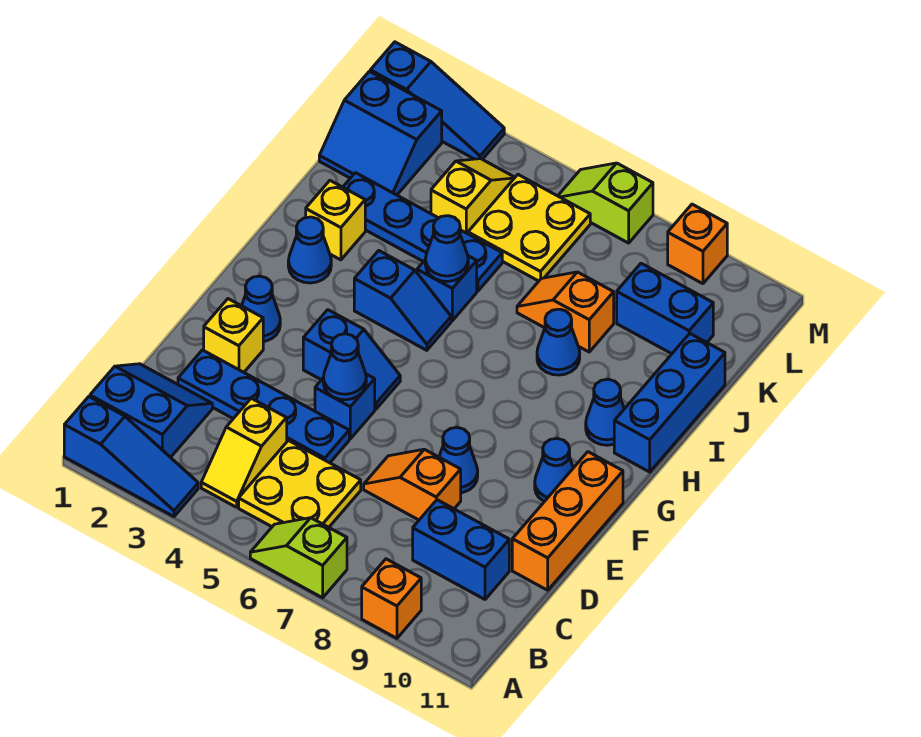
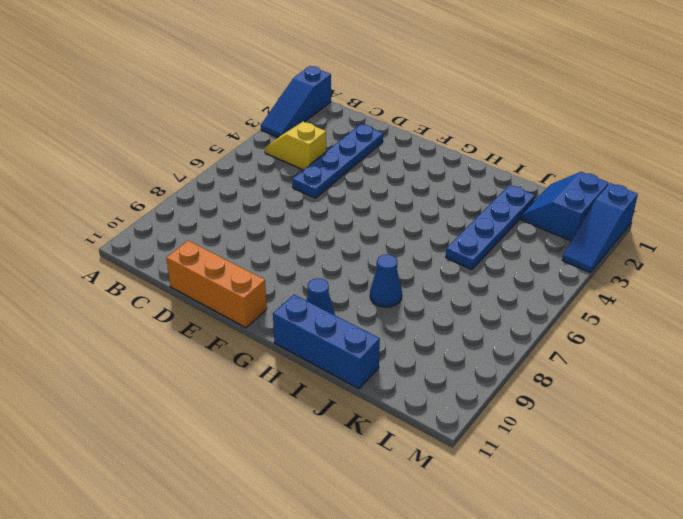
none -> lime slope A6:A7 level 1 top 7
none -> orange brick A9 level 1
none -> blue slope B1:C2 level 1 top B
none -> yellow plate B5:C6 level 1

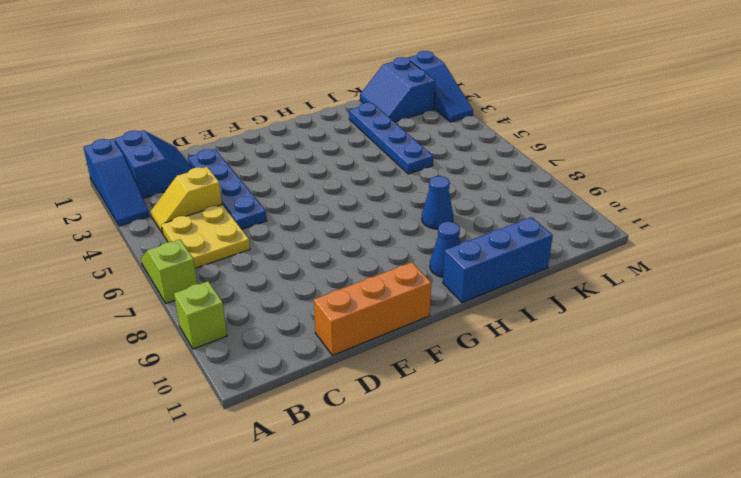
lime brick A9 level 1 -> orange brick A9 level 1
none -> blue brick C9:C10 level 1
none -> orange slope D7:D8 level 1 top 8
none -> yellow brick E2 level 1
none -> blue brick E5 level 1

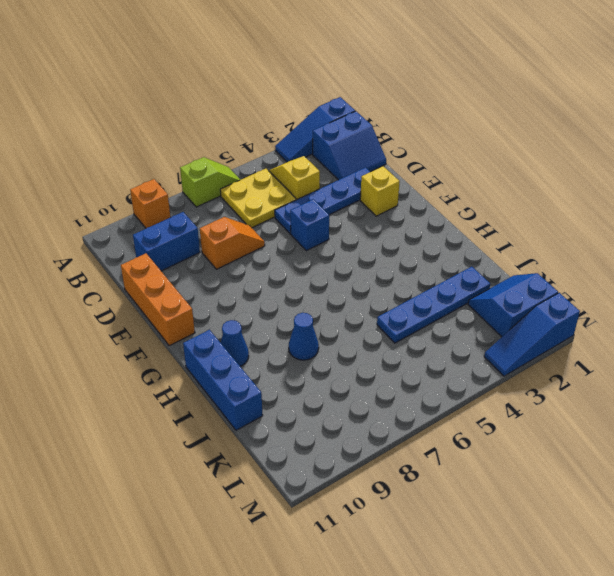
none -> blue cone E8 level 1
none -> blue cone F2 level 1
none -> blue slope F4:F5 level 1 top 4
none -> blue cone F10 level 1

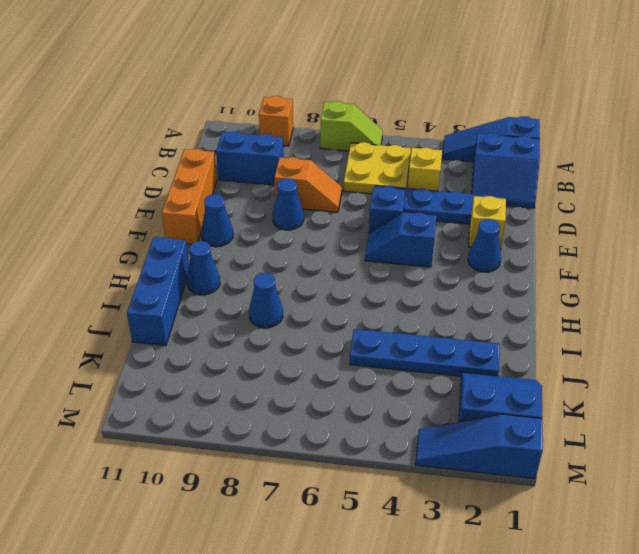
none -> blue cone H2 level 1
none -> blue slope H4:H5 level 1 top 4
none -> yellow brick I2 level 1
none -> blue brick I5 level 1

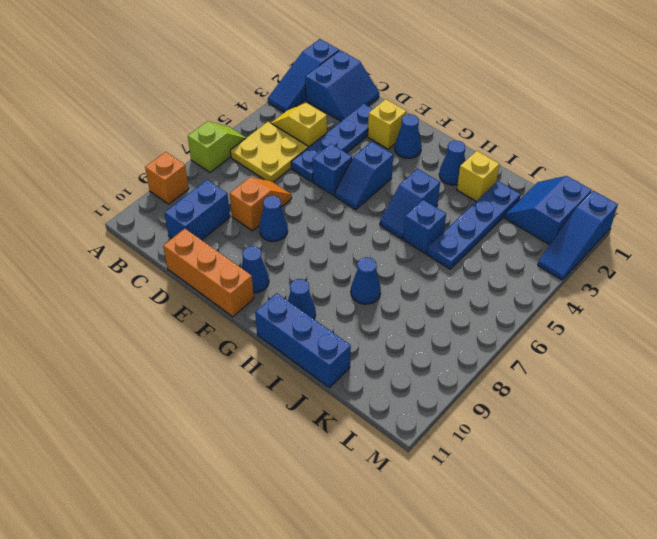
none -> orange slope J7:J8 level 1 top 8
none -> yellow slope K4:L4 level 1 top K
none -> yellow plate K5:L6 level 1
none -> blue brick K9:K10 level 1

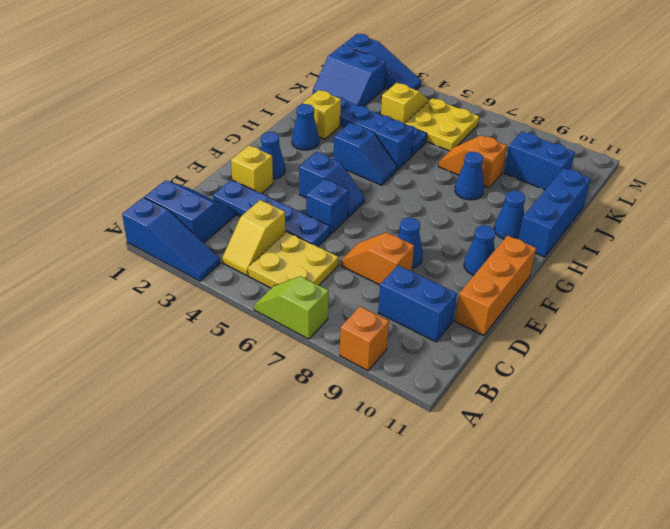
none -> lime slope M6:M7 level 1 top 7
none -> orange brick M9 level 1
none -> blue cone E5 level 2
none -> blue cone I5 level 2

